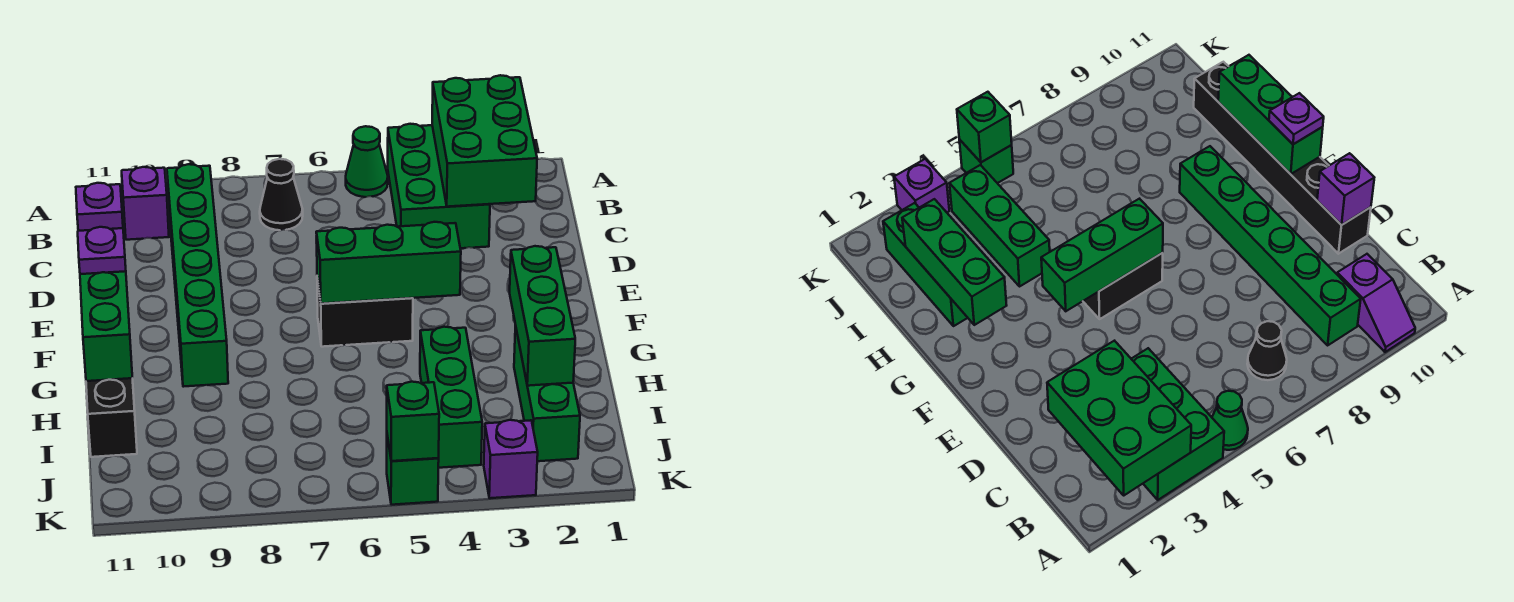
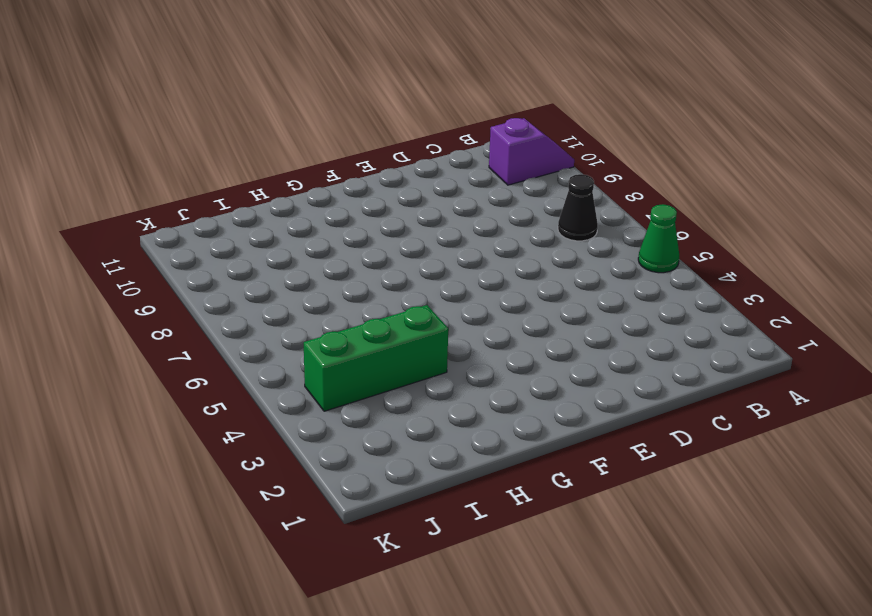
none -> green brick A3:C4 level 1
none -> green brick B9:G9 level 1
none -> black brick D11:I11 level 1

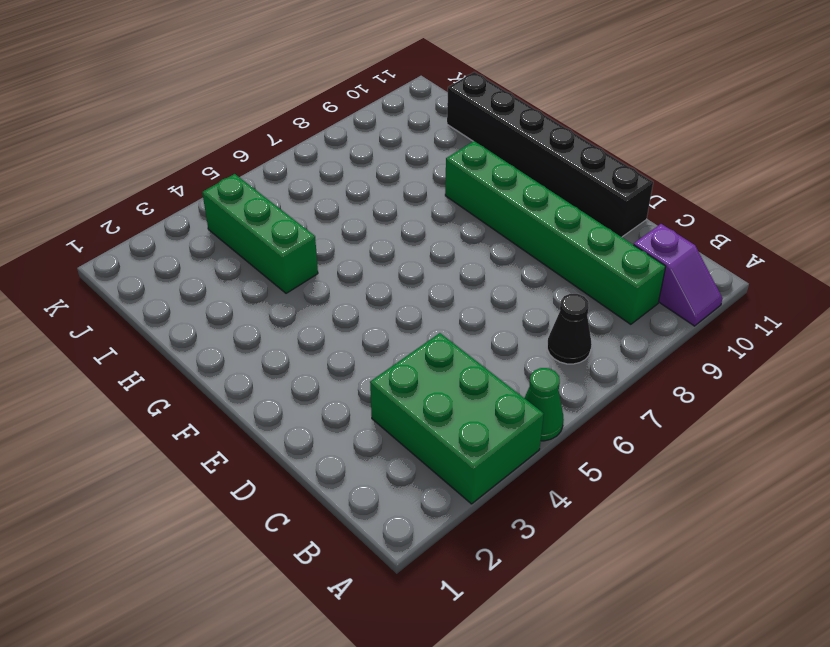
none -> black brick F5:F6 level 1
none -> green brick H2:J2 level 1
none -> purple brick K3 level 1

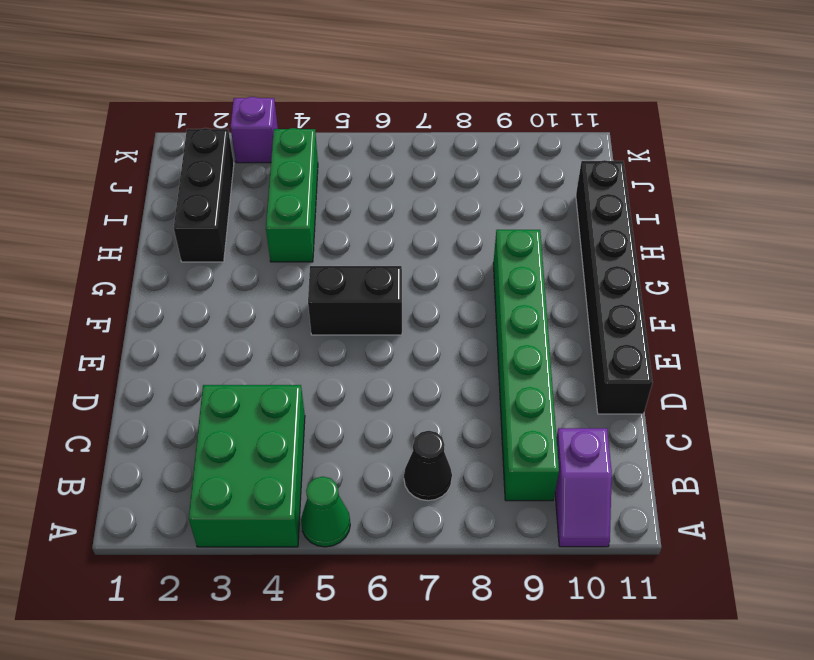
black brick H2:J2 level 1 -> green brick H2:J2 level 1
none -> green brick K5 level 1
none -> green brick A2:C3 level 2
none -> purple brick D11 level 2

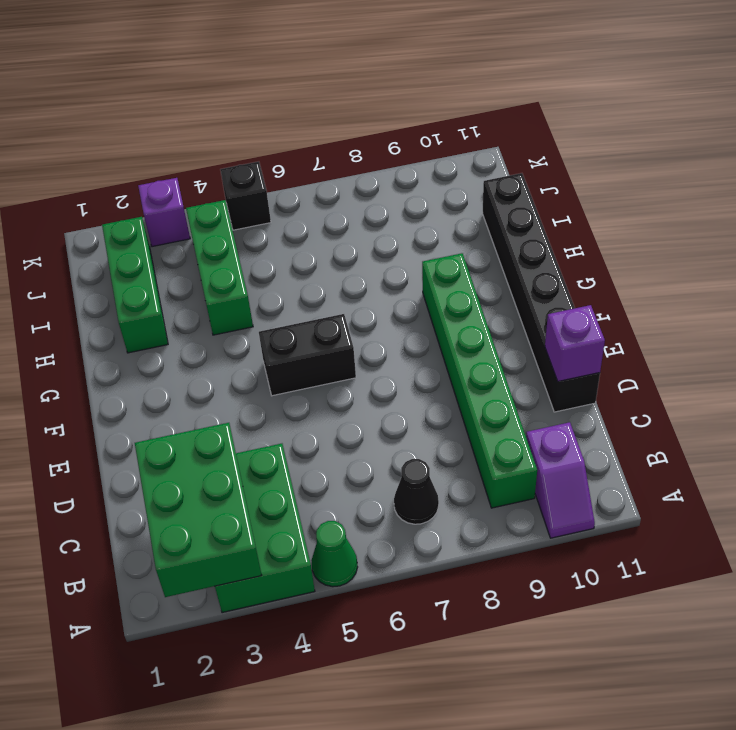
black brick K5 level 1 -> green brick K5 level 1
none -> green brick F4:F6 level 2
none -> green brick F11:H11 level 2
none -> green brick G2:I2 level 2

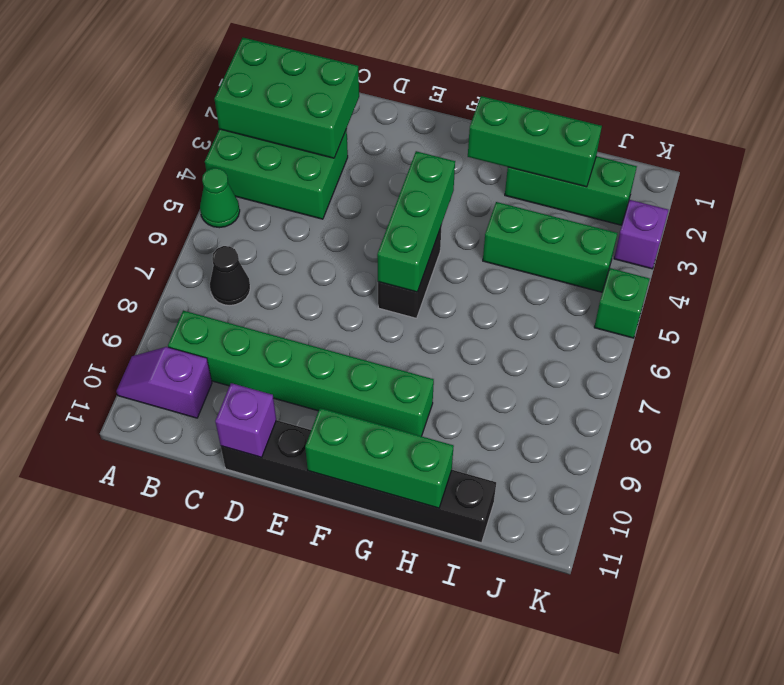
none -> green brick K5 level 2
none -> purple plate F11 level 3

